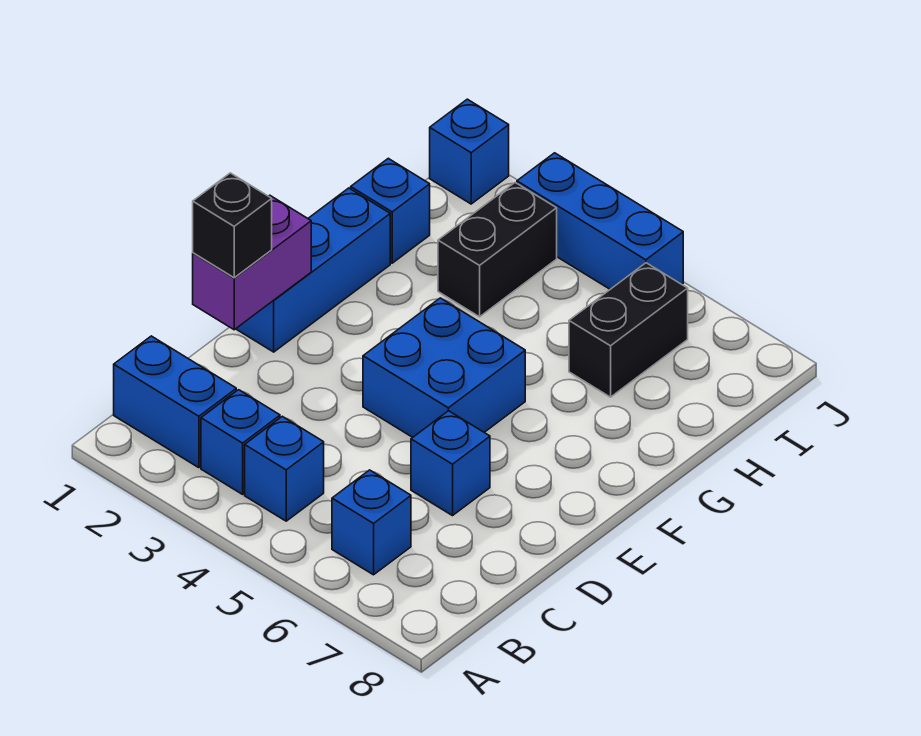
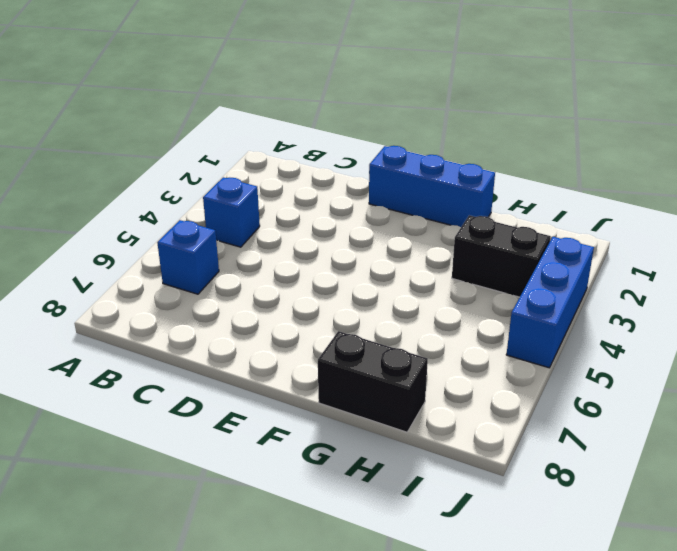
black brick G8:H8 level 1 -> black brick H6:I6 level 1
none -> blue brick B1:B2 level 1
none -> blue brick B3 level 1
none -> blue brick D6 level 1

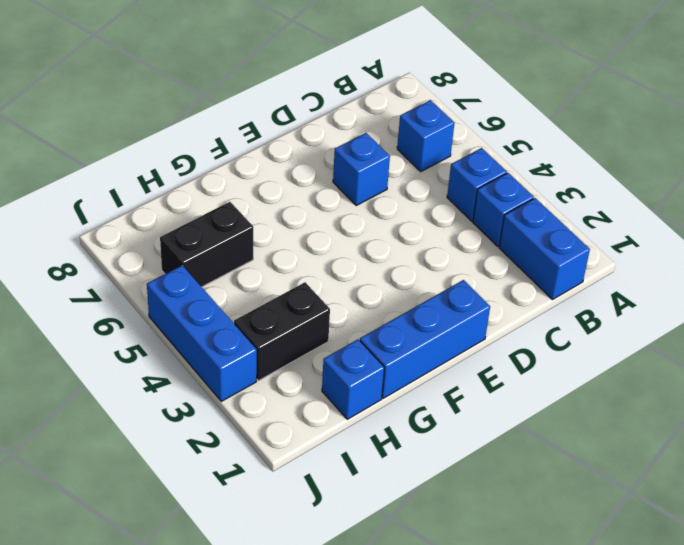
none -> blue brick E4:F5 level 1
none -> blue brick J1 level 1
none -> purple brick D1:E1 level 2

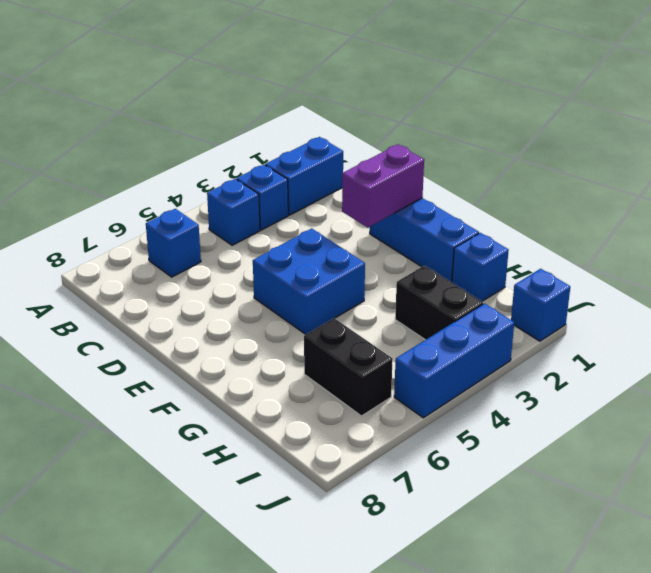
purple brick E1:E2 level 2 -> purple brick D1:E1 level 2
none -> blue brick D6 level 1
none -> black brick D1 level 3

